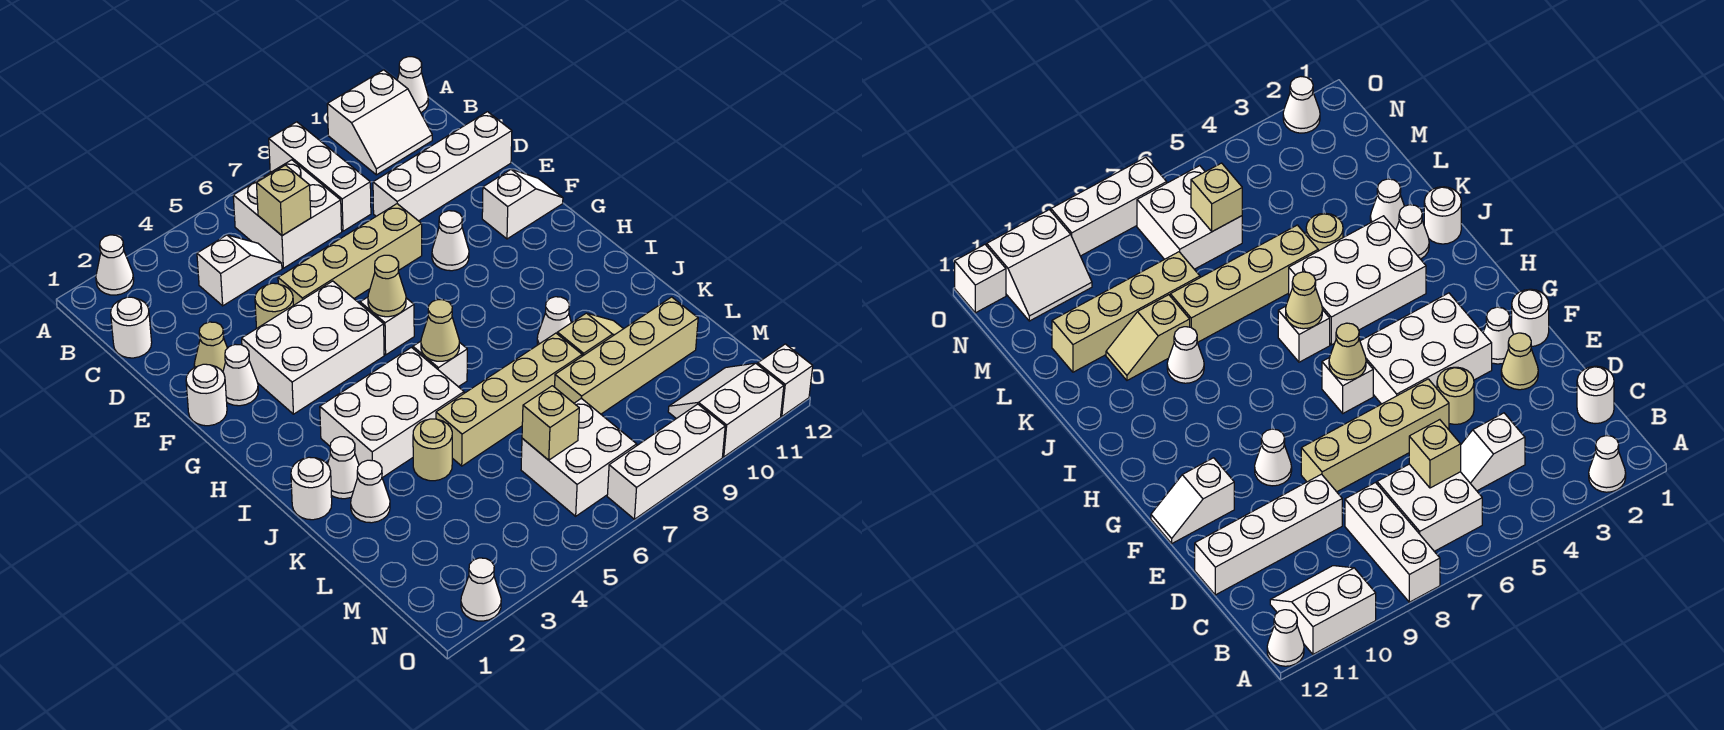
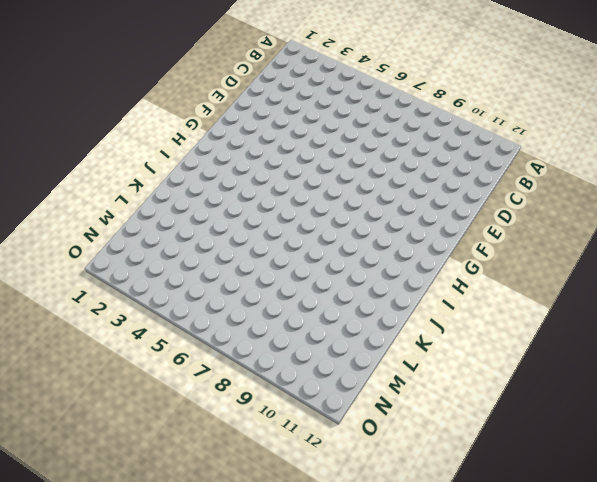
none -> white cone A2 level 1
none -> white brick A8:C8 level 1
none -> white slope A10:B11 level 1 top A
none -> white cone A12 level 1

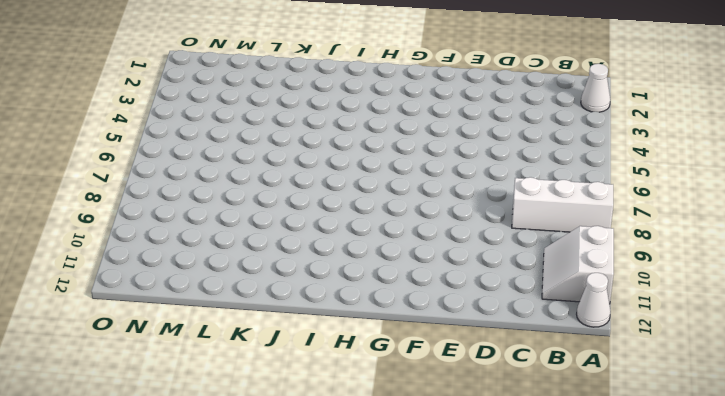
none -> white brick B6:C7 level 1
none -> white round brick C1 level 1
none -> white slope C4:C5 level 1 top 4
none -> white brick D9:D12 level 1

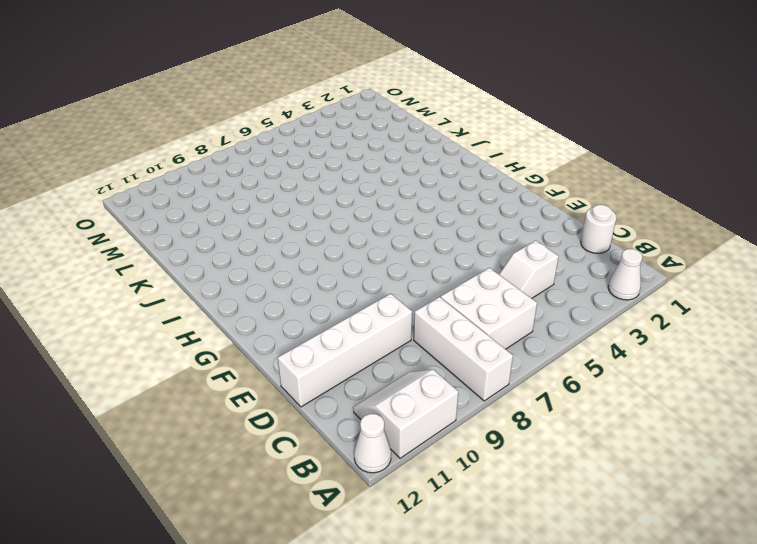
none -> tan cone E2 level 1
none -> tan round brick E4 level 1
none -> tan brick E5:E8 level 1
none -> white round brick F1 level 1

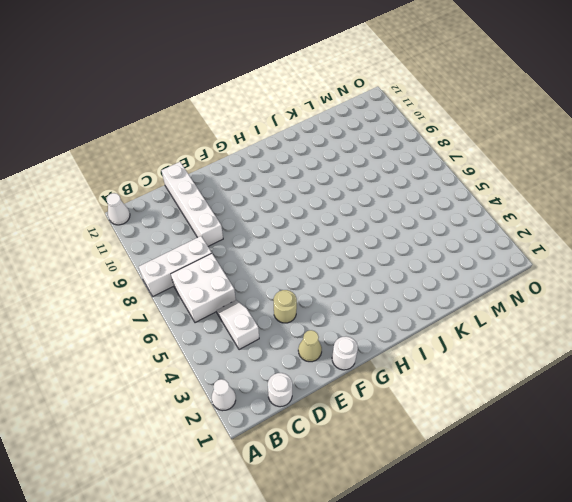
none -> white slope A10:B11 level 1 top A
none -> tan brick E5:E8 level 1
none -> white cone F2 level 1
none -> white brick F3:G5 level 1

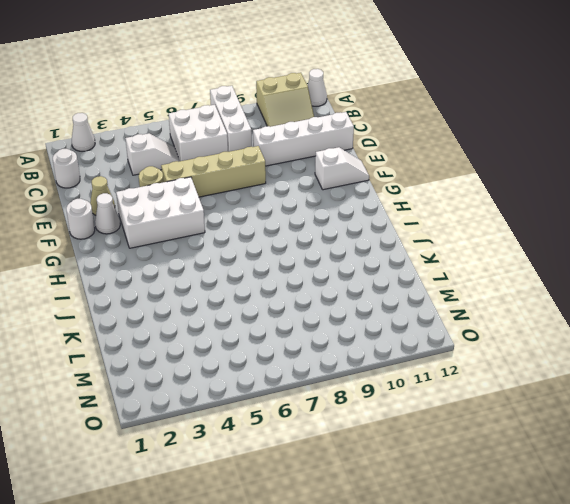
tan slope A10:B11 level 1 top A -> white slope A10:B11 level 1 top A
none -> white cone F9 level 1
none -> white brick G6 level 1
none -> white brick I3:J5 level 1
none -> white brick I6 level 1

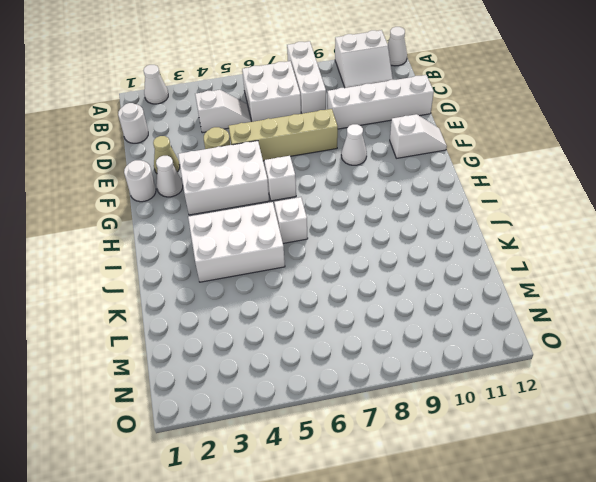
none -> white round brick J1 level 1
none -> white cone J2 level 1
none -> white cone J9 level 1
none -> white cone K2 level 1

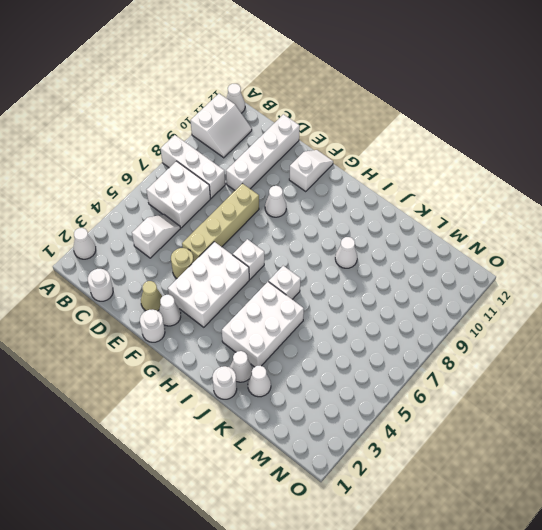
none -> tan round brick K4 level 1
none -> tan brick K5:K8 level 1
none -> tan slope K9:K10 level 1 top 9
none -> tan brick L8:L11 level 1

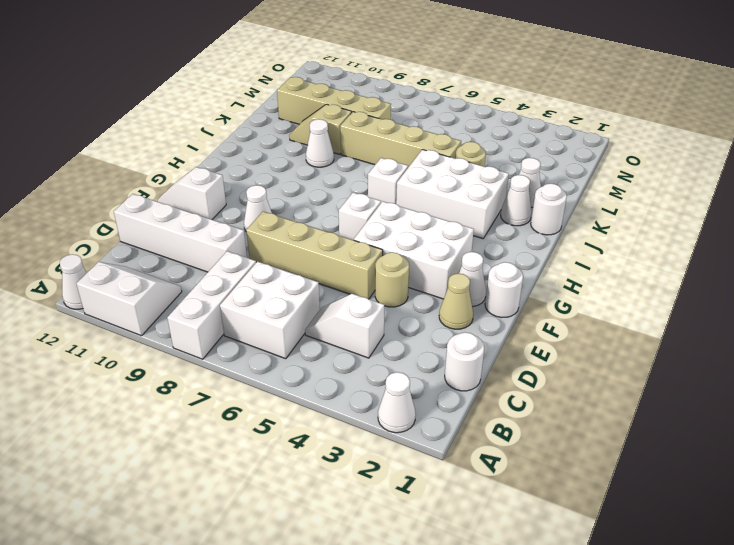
none -> white brick M6:N7 level 1
none -> white slope N10:O11 level 1 top O
none -> white cone O2 level 1
none -> white brick O7:O9 level 1

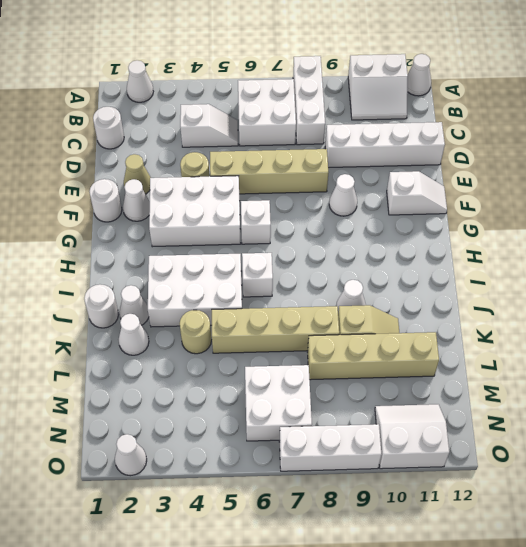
none -> white brick O12 level 1
none -> tan brick C6 level 2
none -> tan cone G6 level 2
none -> tan cone I6 level 2

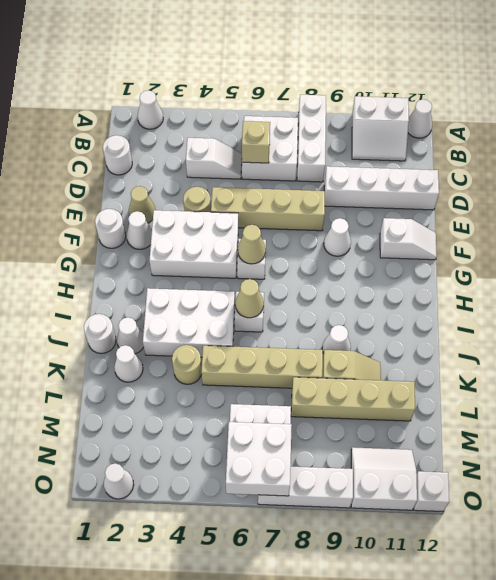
white brick N6:O7 level 2 -> none
none -> tan brick M6 level 2

